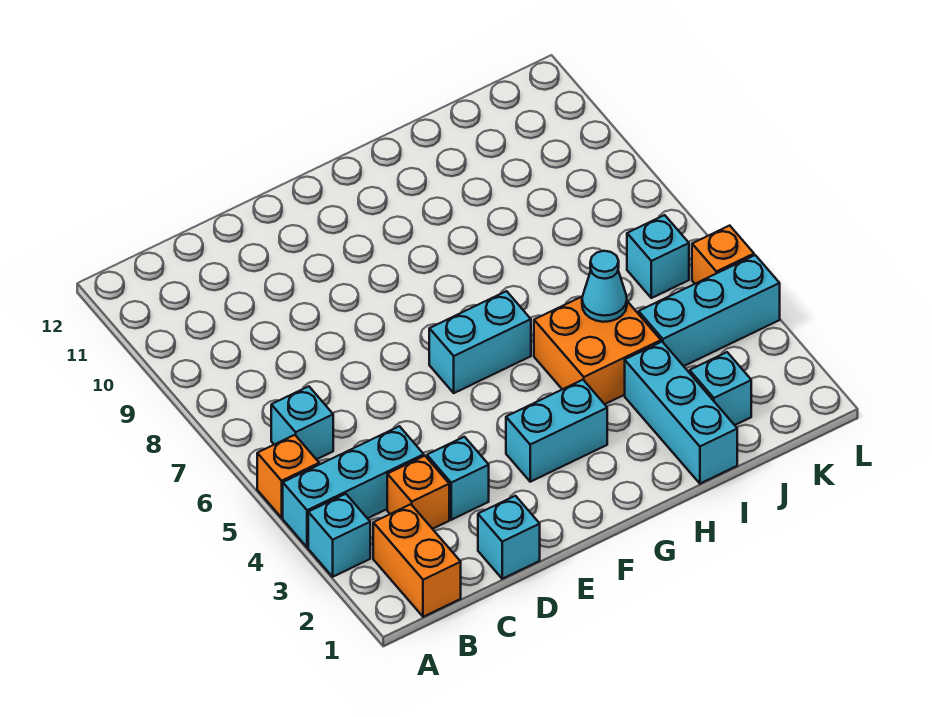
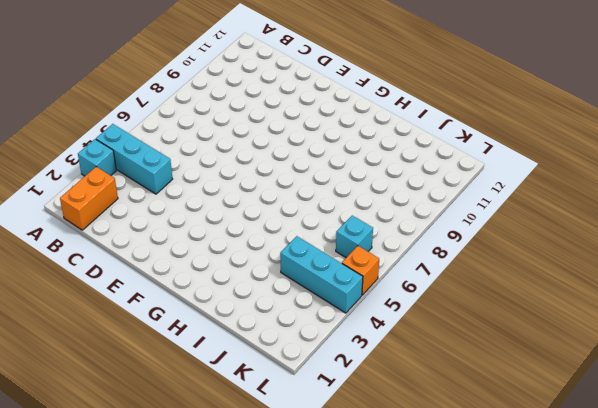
none -> orange brick A5 level 1
none -> cyan brick B6 level 1
none -> orange brick C3 level 1

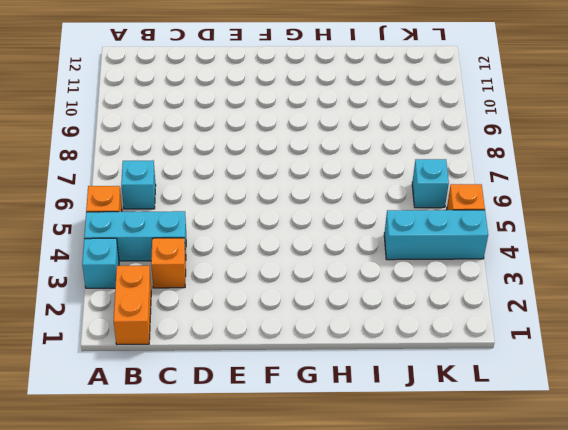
none -> cyan brick D1 level 1
none -> cyan brick D3 level 1
none -> cyan brick F3:G3 level 1

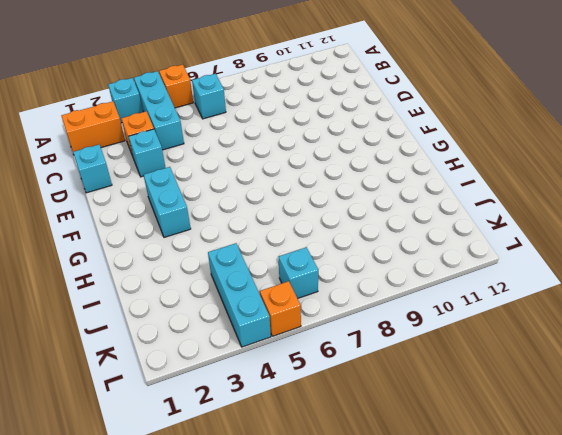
none -> cyan brick F6:G6 level 1
none -> orange brick H4:I5 level 1
none -> cyan brick I1:I3 level 1

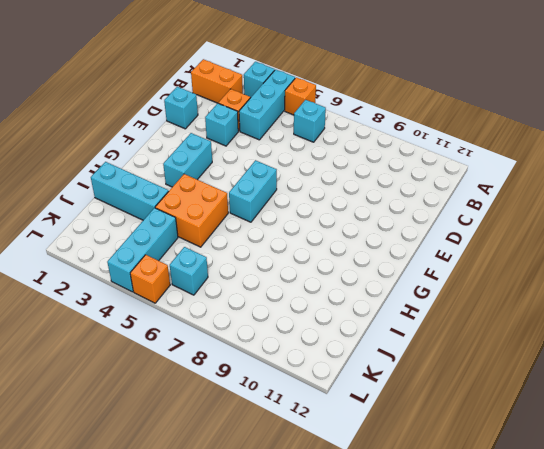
none -> cyan brick J2 level 1
none -> cyan cone I5 level 2

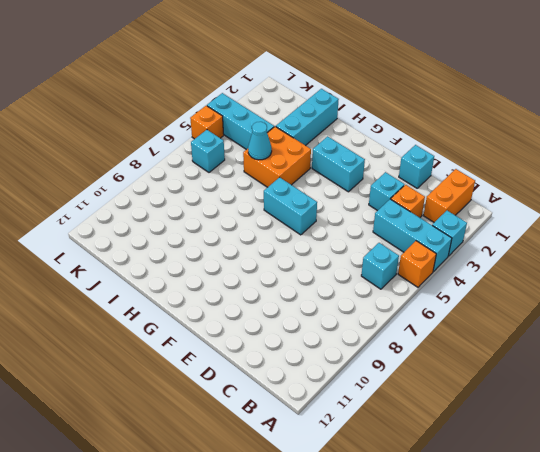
none -> cyan brick J2 level 1

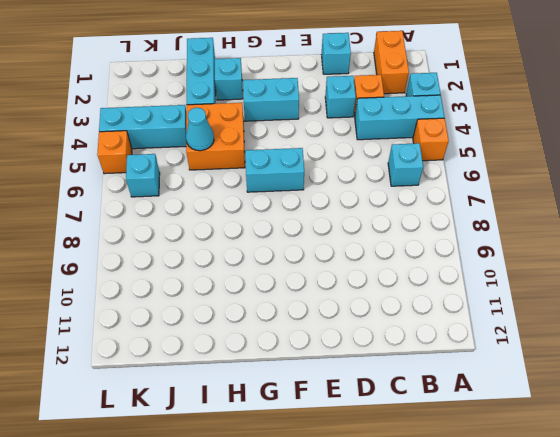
cyan brick H2 level 1 -> cyan brick J2 level 1

